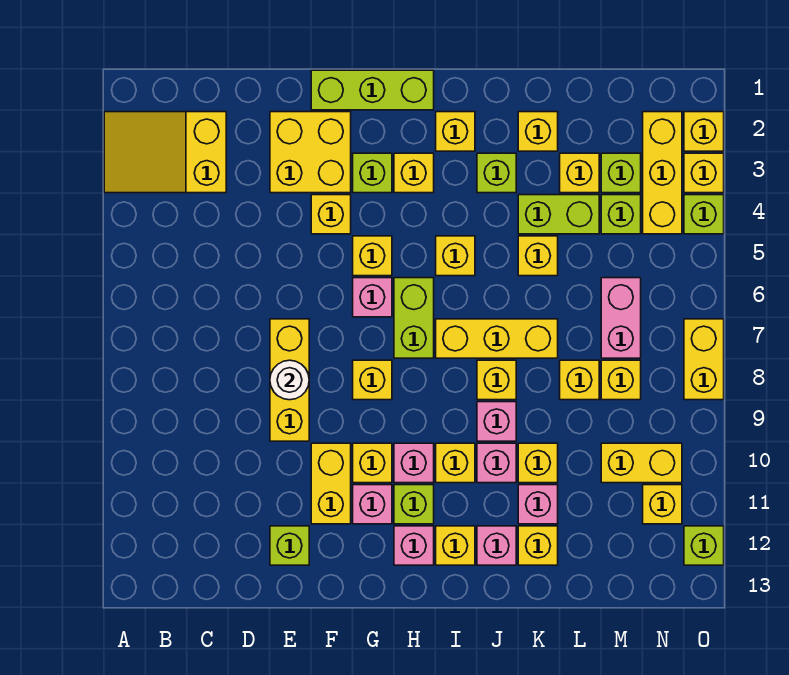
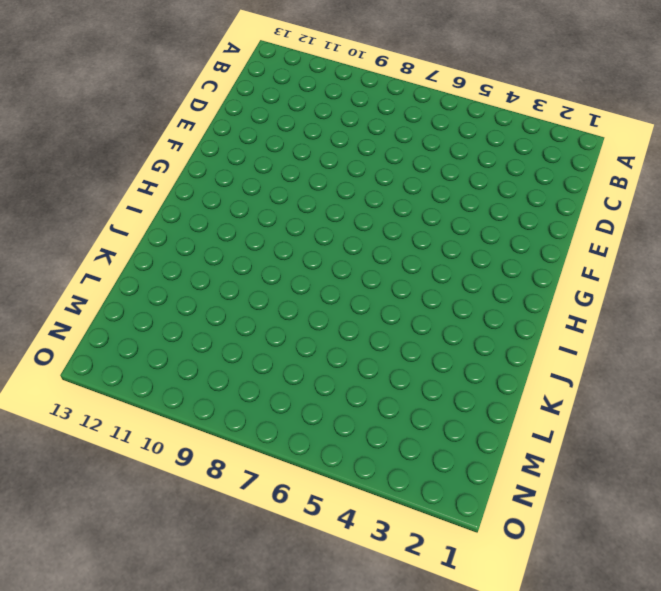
none -> yellow slope A2:C3 level 1 top C
none -> yellow brick E2:F3 level 1
none -> yellow brick E7:E9 level 1
none -> lime brick E12 level 1

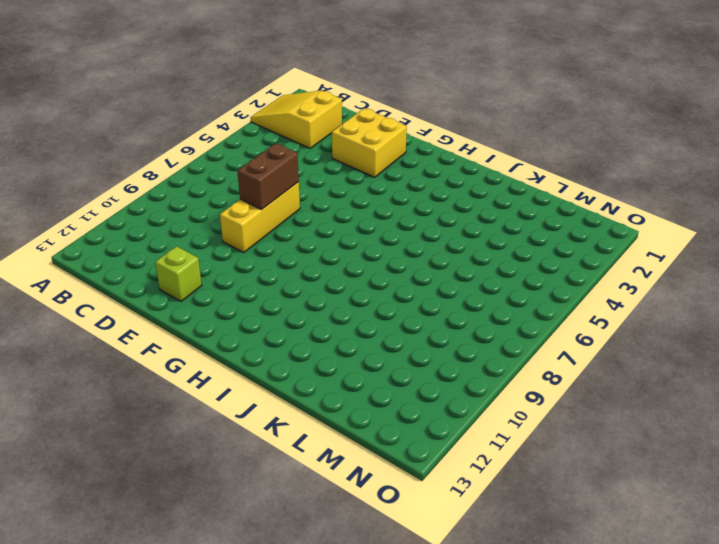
brown brick E7:E8 level 2 -> white round brick E8 level 2
none -> lime brick F1:H1 level 1
none -> yellow brick F4 level 1
none -> yellow brick F10:F11 level 1
none -> lime brick G3 level 1

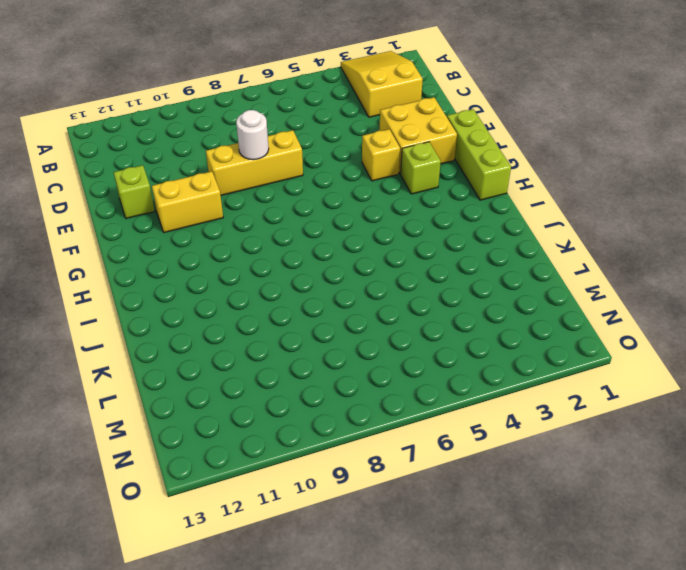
none -> yellow brick G5 level 1
none -> pink brick G6 level 1
none -> yellow brick G8 level 1
none -> yellow brick G10 level 1

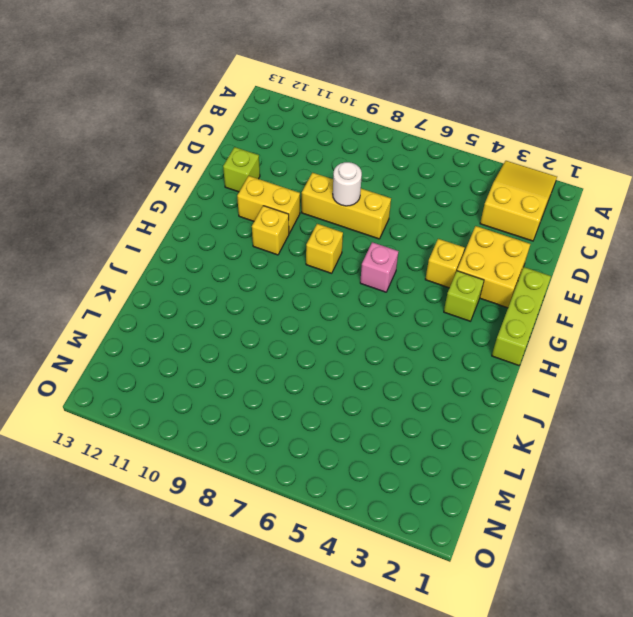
none -> yellow brick G5 level 1
none -> pink brick G11 level 1
none -> yellow brick H3 level 1
none -> lime brick H6:H7 level 1

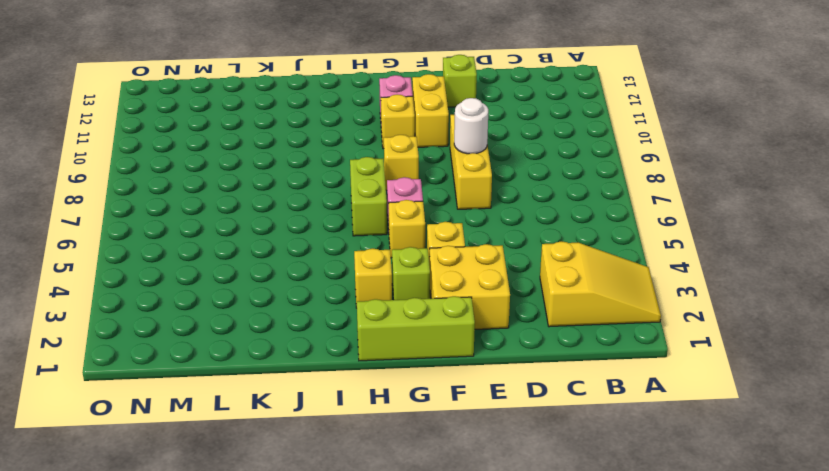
none -> pink brick H10 level 1
none -> lime brick H11 level 1
none -> pink brick H12 level 1
none -> yellow brick I2 level 1

